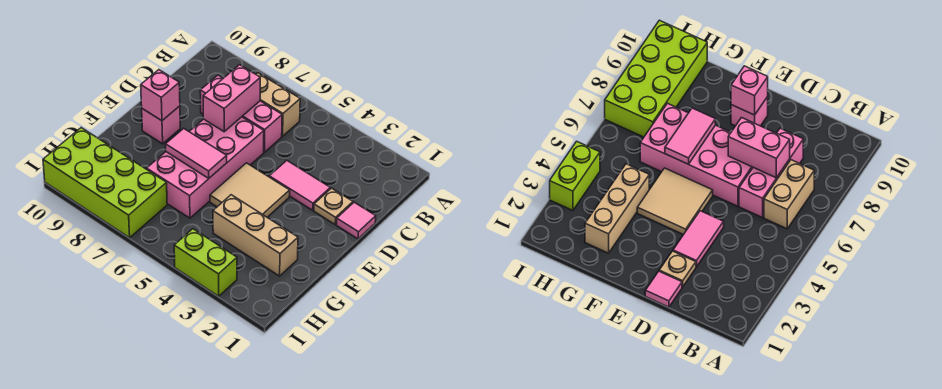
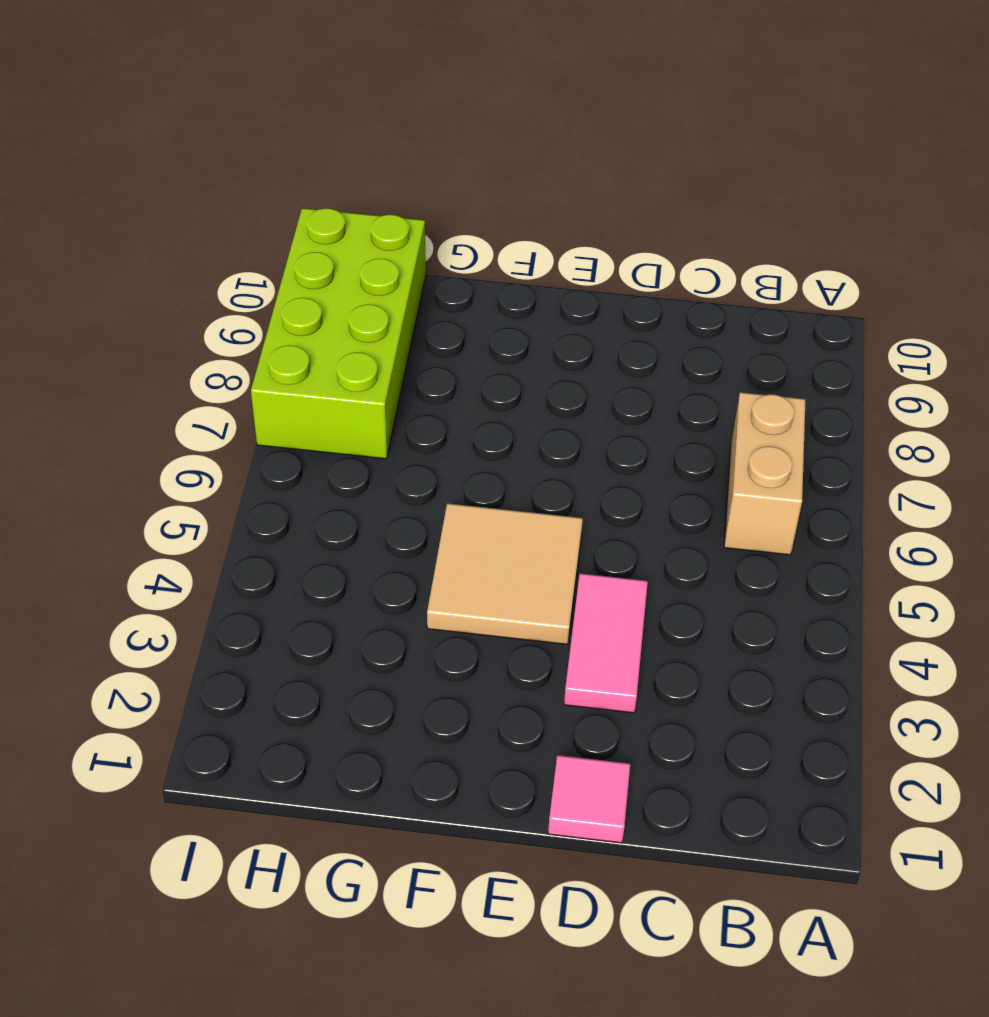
none -> pink brick C6:C8 level 1
none -> tan plate D2 level 1
none -> pink brick D6:G7 level 1

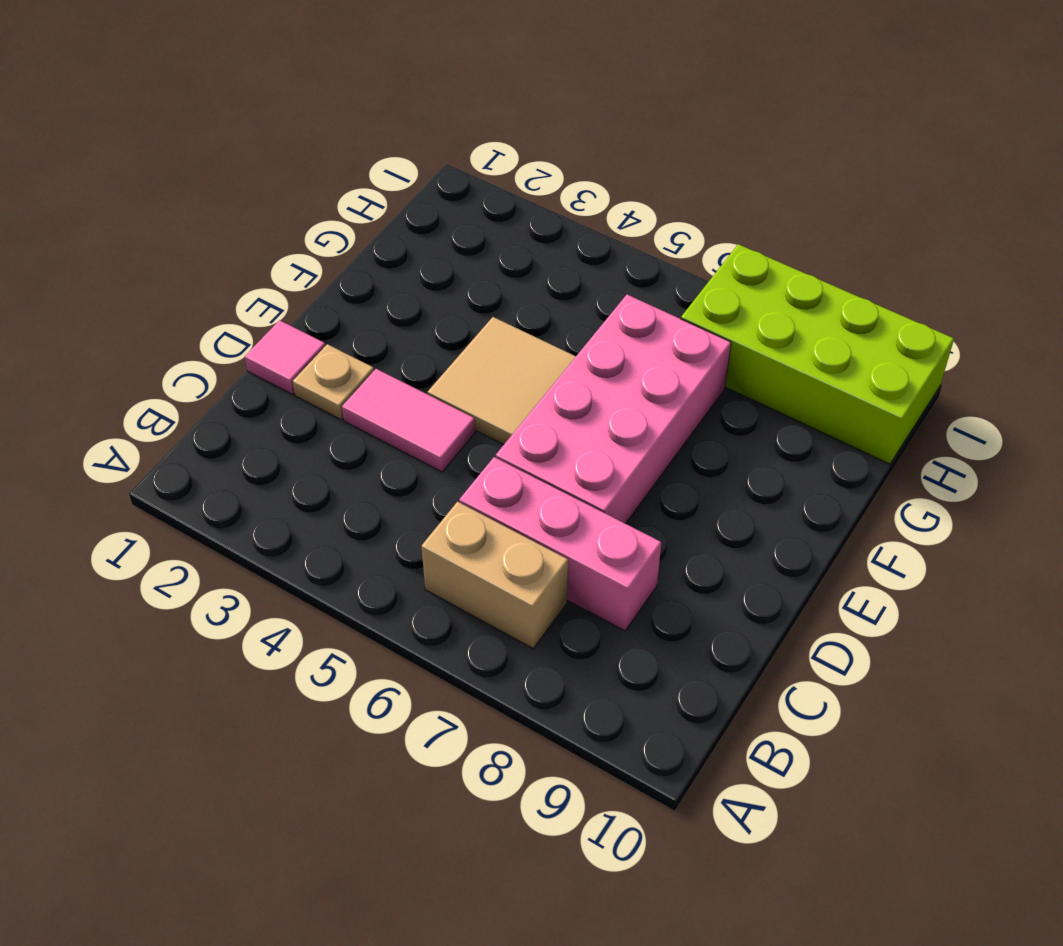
none -> pink brick E9 level 1
none -> tan brick G2:G4 level 1
none -> lime brick I3:I4 level 1

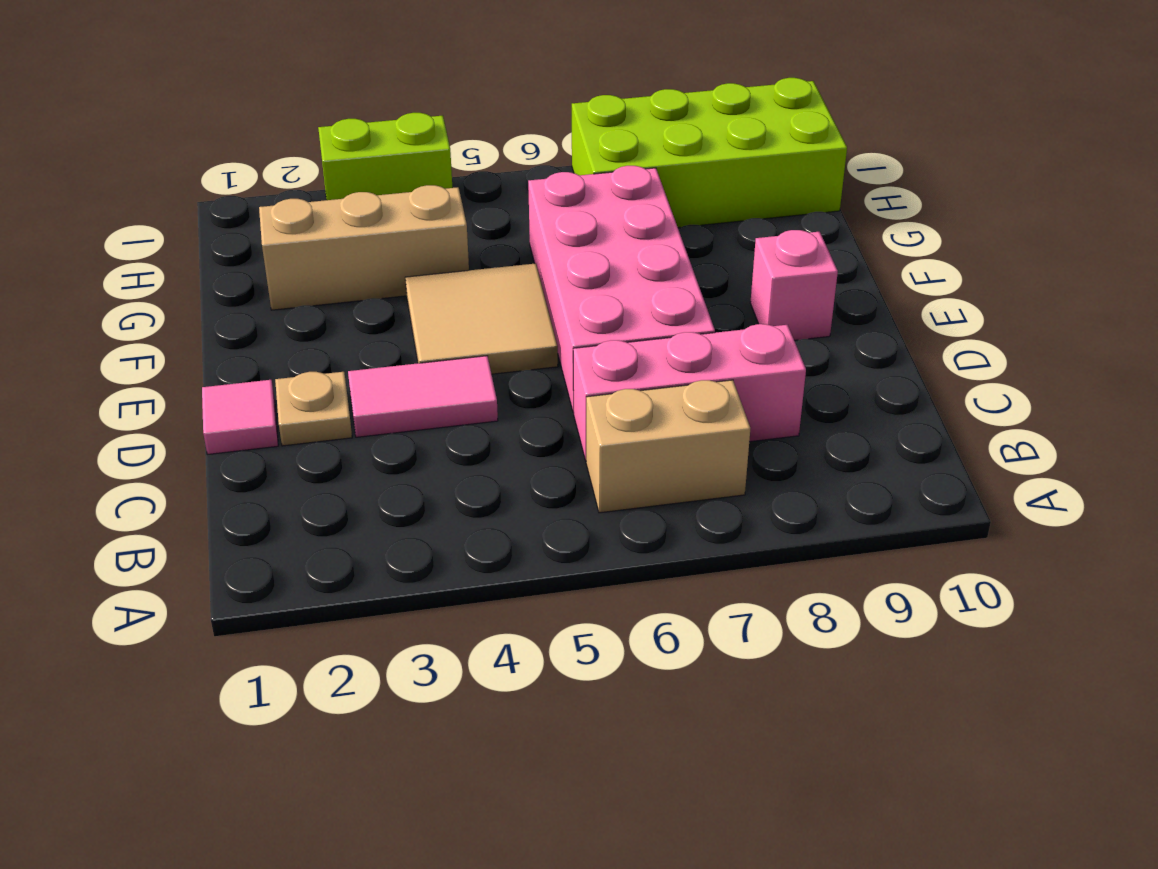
none -> pink brick C7:D7 level 2
none -> pink brick E9 level 2
none -> pink tile F6:F7 level 2

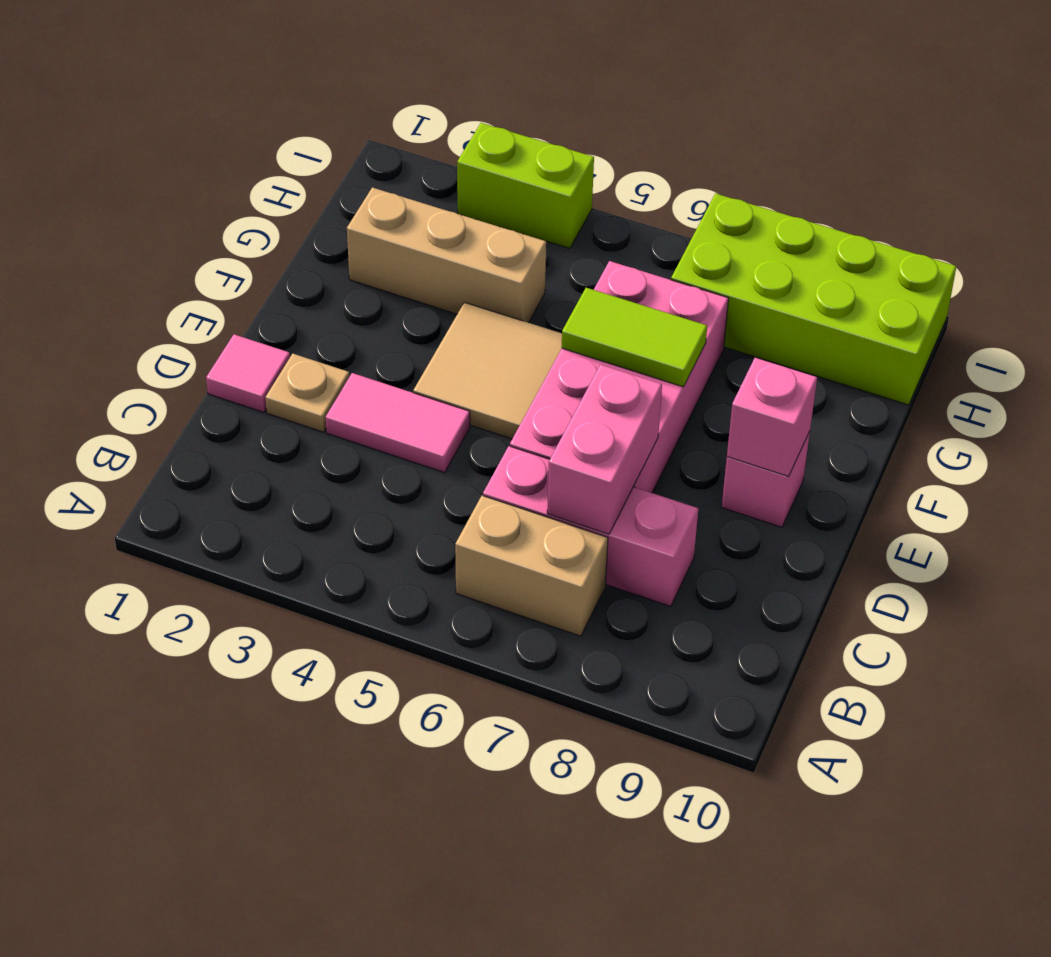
lime tile F6:F7 level 2 -> pink tile F6:F7 level 2

